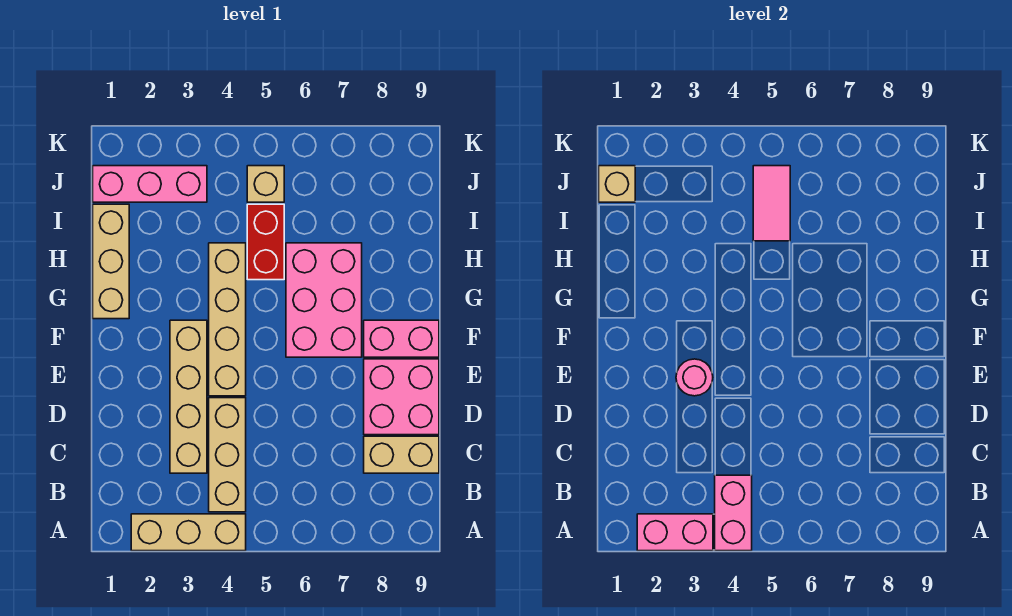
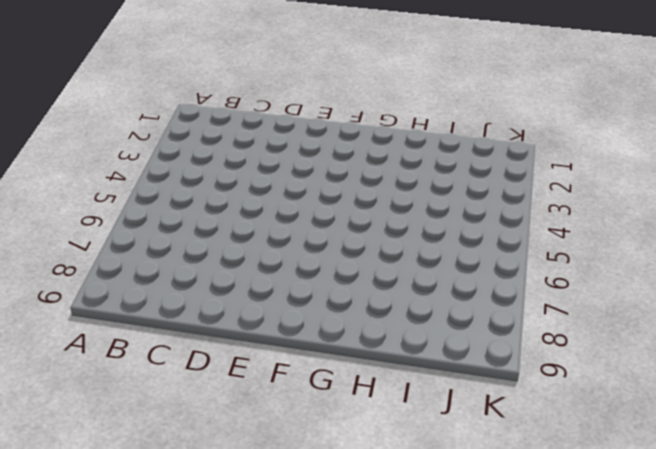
none -> tan brick A2:A4 level 1
none -> tan brick B4:D4 level 1
none -> tan brick C3:F3 level 1

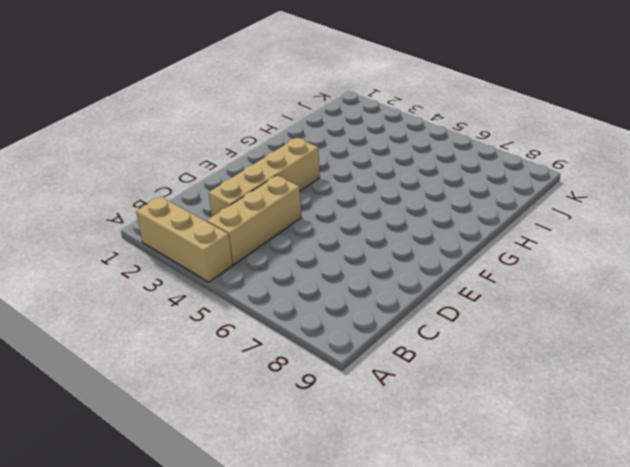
none -> tan brick C8:C9 level 1
none -> pink brick D8:E9 level 1
none -> tan brick E4:H4 level 1

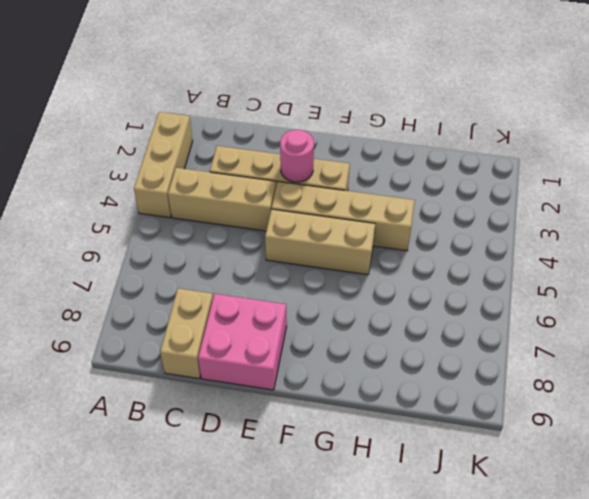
tan brick E5:G5 level 1 -> tan brick G1:I1 level 1
none -> pink brick F6:H7 level 1
none -> pink brick F8:F9 level 1
none -> red brick H5:I5 level 1

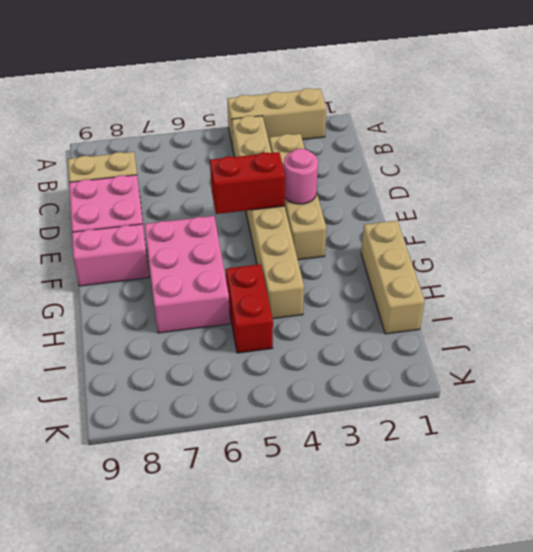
red brick E4:E5 level 2 -> none
none -> pink brick J1:J3 level 1
none -> tan brick J5 level 1
none -> pink brick A2:A3 level 2

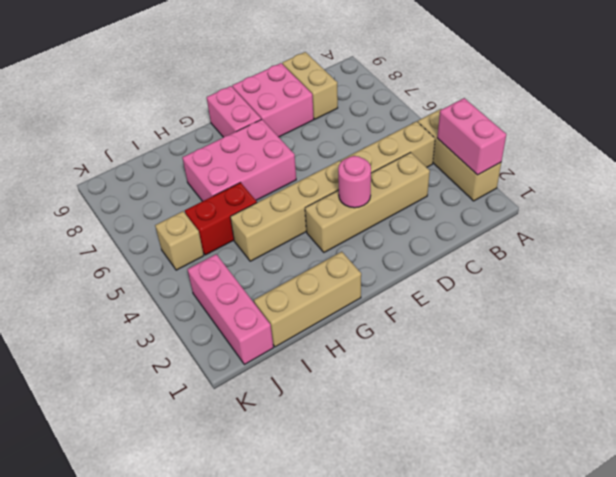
none -> pink brick A4:B4 level 2
none -> pink tile I5:J5 level 2
none -> tan brick J1 level 2

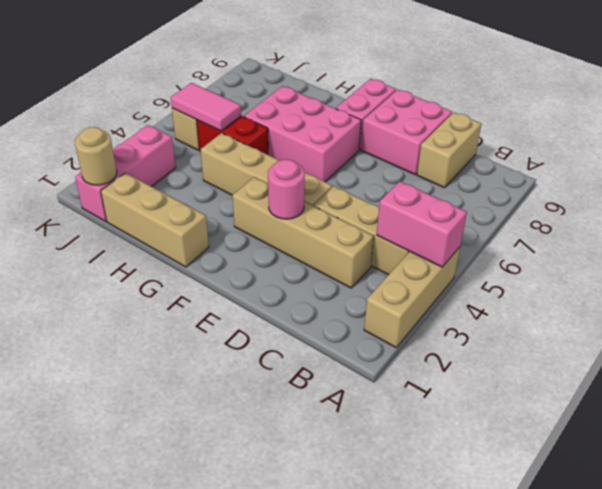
tan round brick J1 level 2 -> tan brick J1 level 2
none -> pink brick A2:A3 level 2

